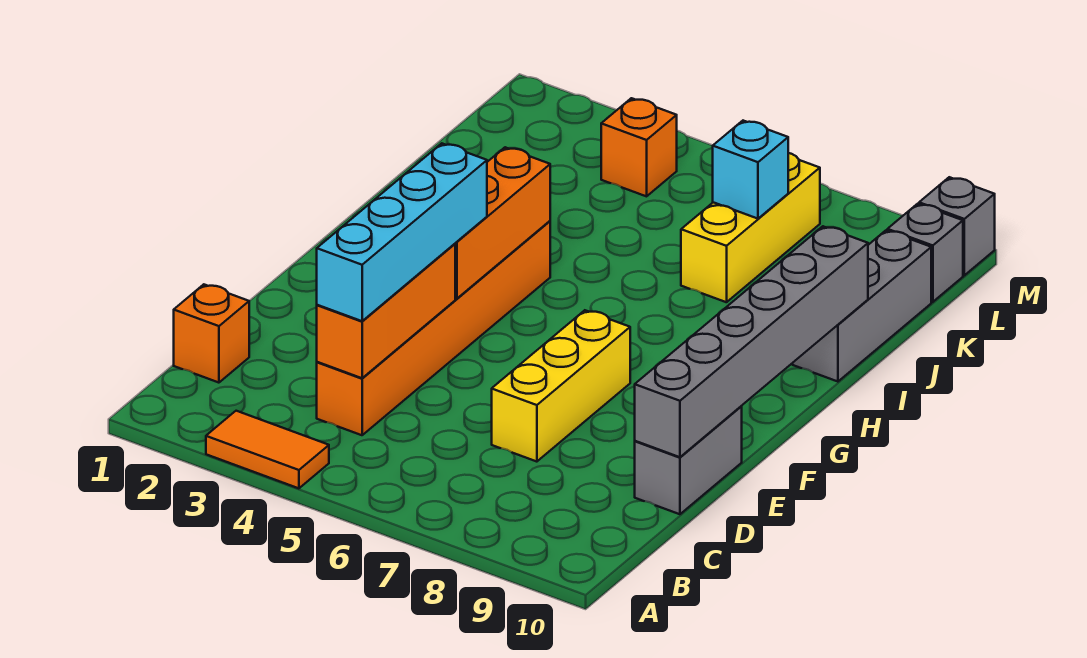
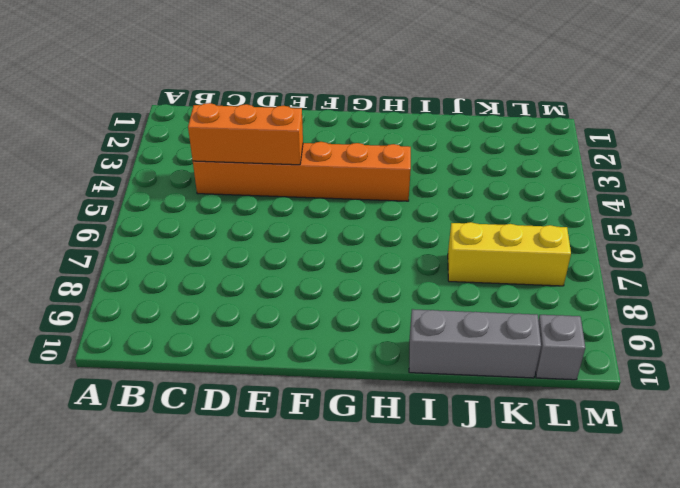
none -> orange tile A3:A4 level 1
none -> orange brick C1 level 1
none -> yellow brick D7:F7 level 1

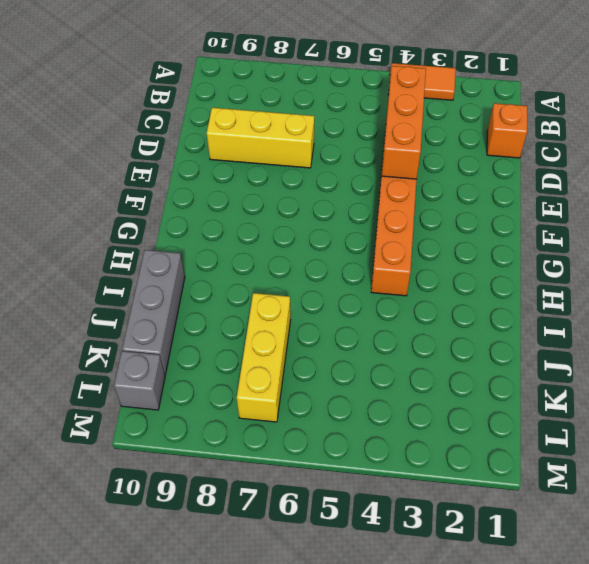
yellow brick D7:D9 level 1 -> yellow brick D7:F7 level 1
none -> grey brick D10:E10 level 1
none -> orange brick L4 level 1
none -> grey brick M10 level 1

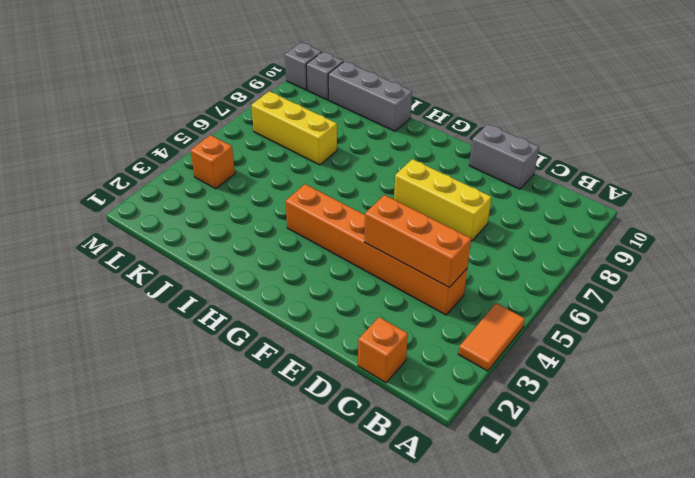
none -> grey brick D10:I10 level 2
none -> orange brick F4:H4 level 2
none -> cyan brick K7 level 2

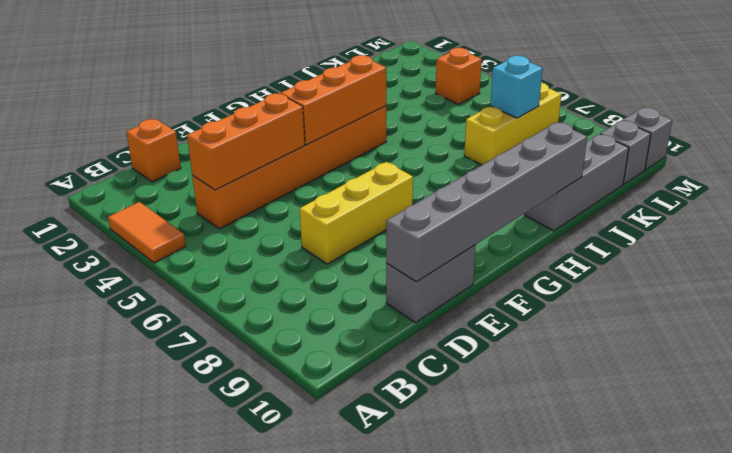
none -> cyan brick C4:F4 level 3

